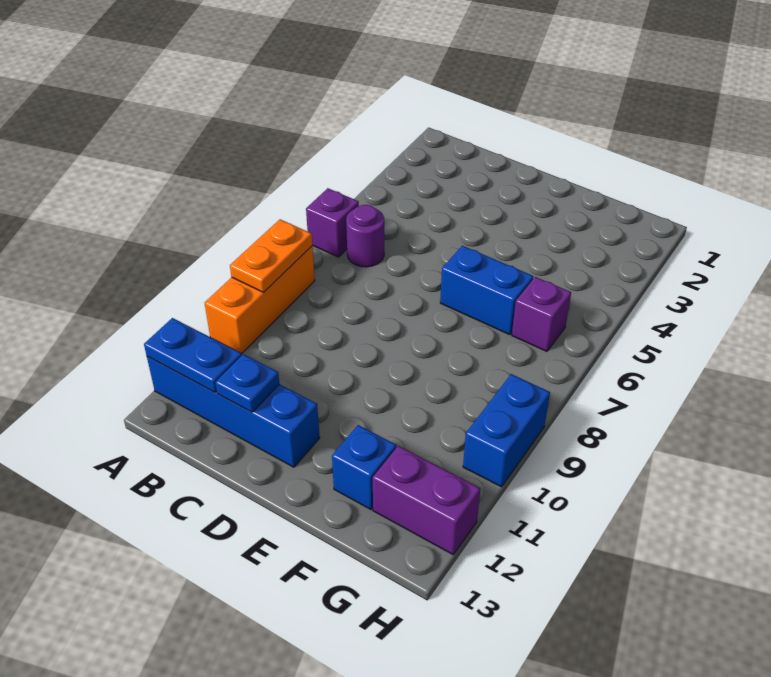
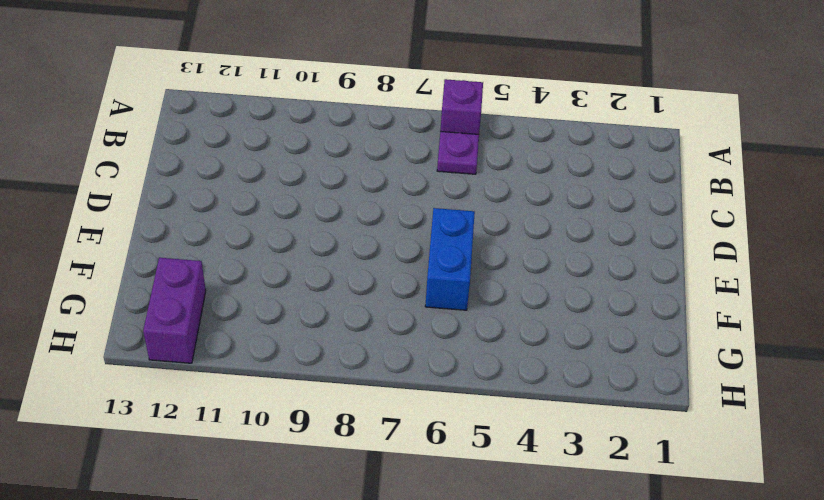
purple plate B6 level 1 -> purple round brick B6 level 1
none -> orange brick A8:A10 level 1
none -> blue brick A12:D12 level 1
none -> blue brick F12 level 1

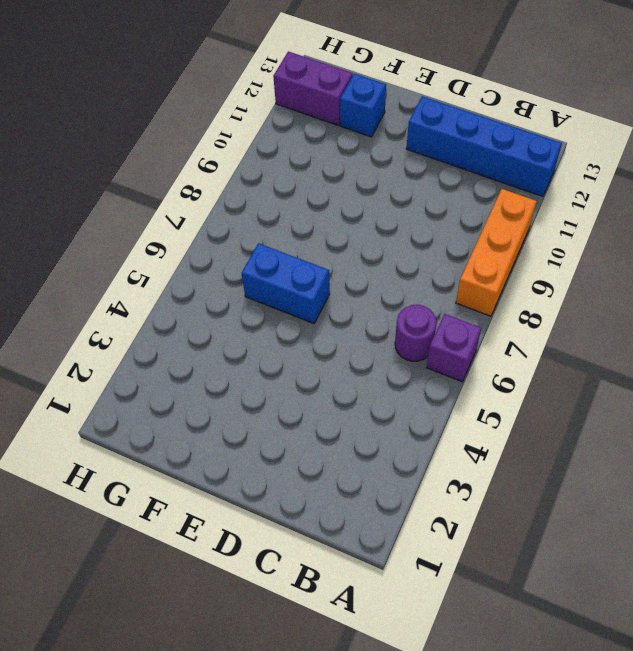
none -> purple brick G6 level 1
none -> blue brick H9:H10 level 1
none -> orange plate A8:A9 level 2

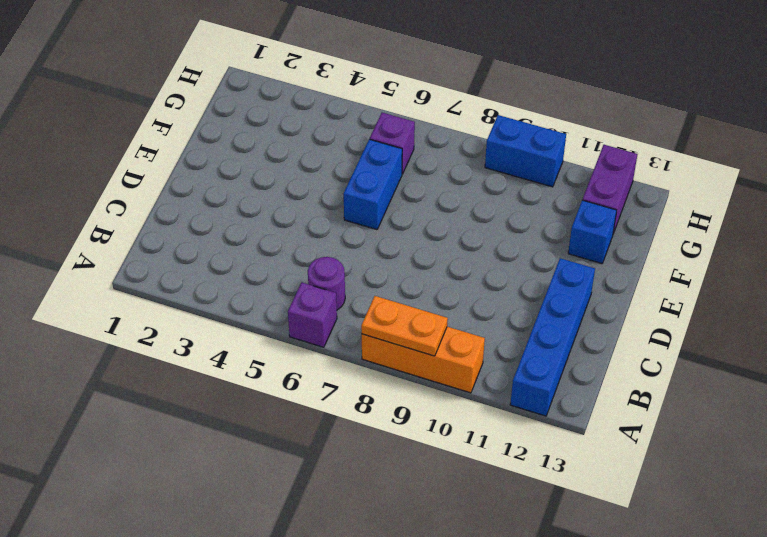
none -> blue plate A12:B12 level 2
none -> blue plate C12 level 2

